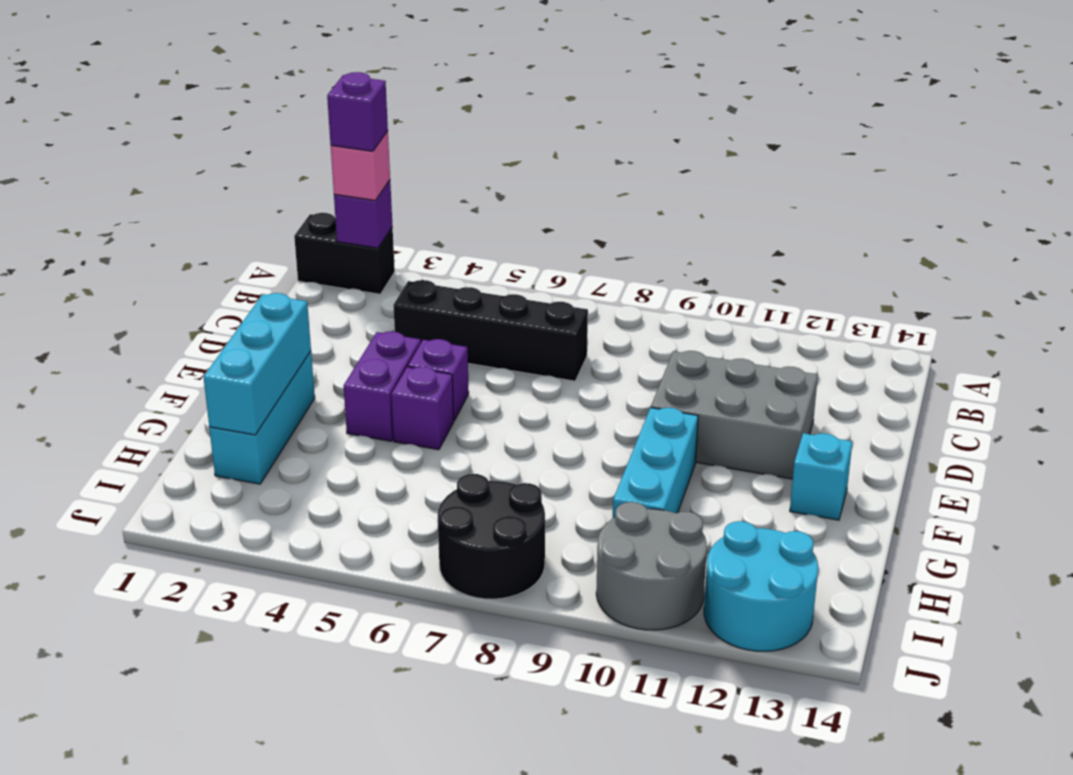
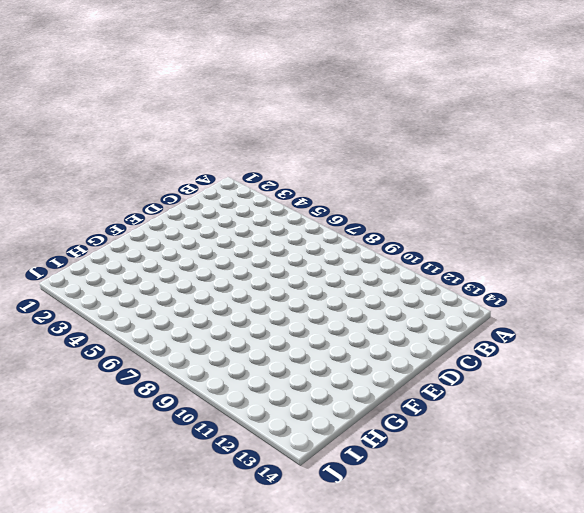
none -> black brick A1:A2 level 1
none -> black brick C4:C7 level 1
none -> grey brick D10:E12 level 1

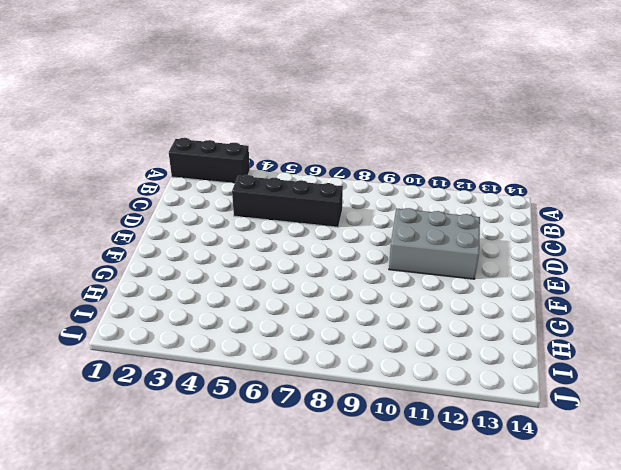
black brick A1:A3 level 1 -> black brick A1:A2 level 1
none -> purple brick E4:F4 level 1
none -> purple brick E5 level 1
none -> cyan brick F2:H2 level 1

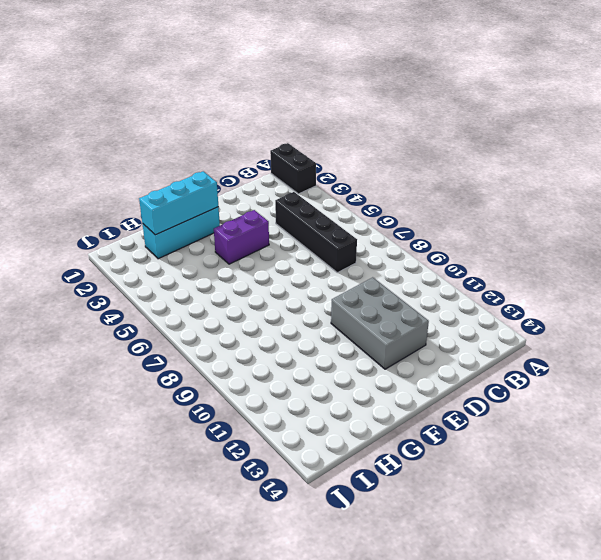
none -> purple brick E5 level 1
none -> purple brick F5 level 1
none -> cyan brick F10:H10 level 1

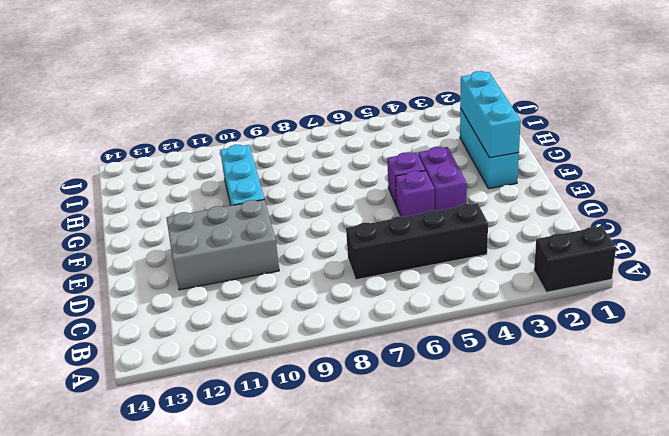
none -> cyan brick F13 level 1
none -> black round brick I7:J8 level 1
none -> grey round brick I10:J11 level 1

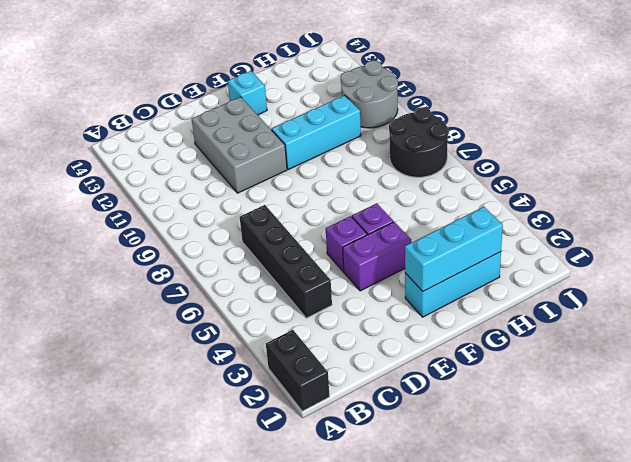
none -> cyan round brick I12:J13 level 1
none -> purple brick A2 level 2
none -> pink brick A2 level 3

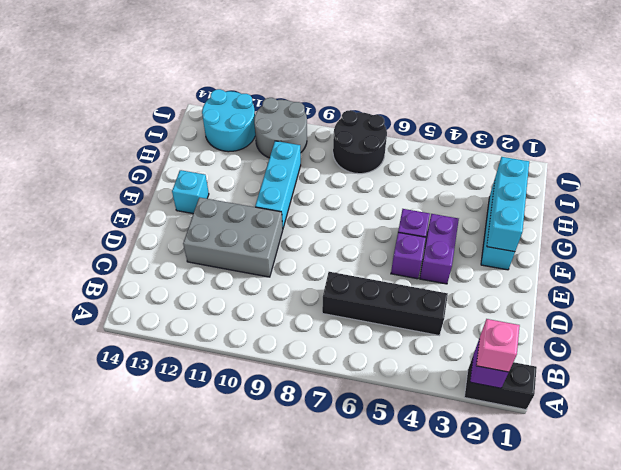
none -> purple brick A2 level 4

